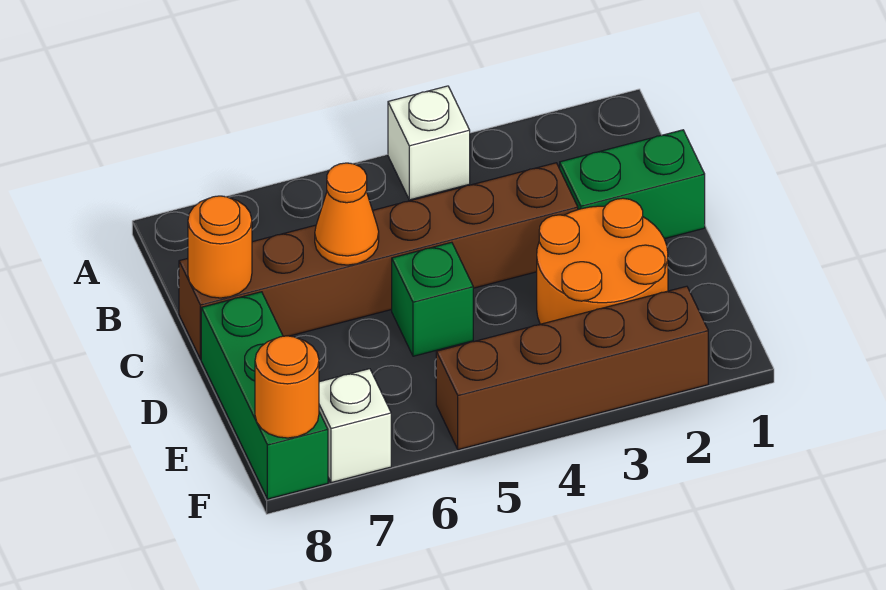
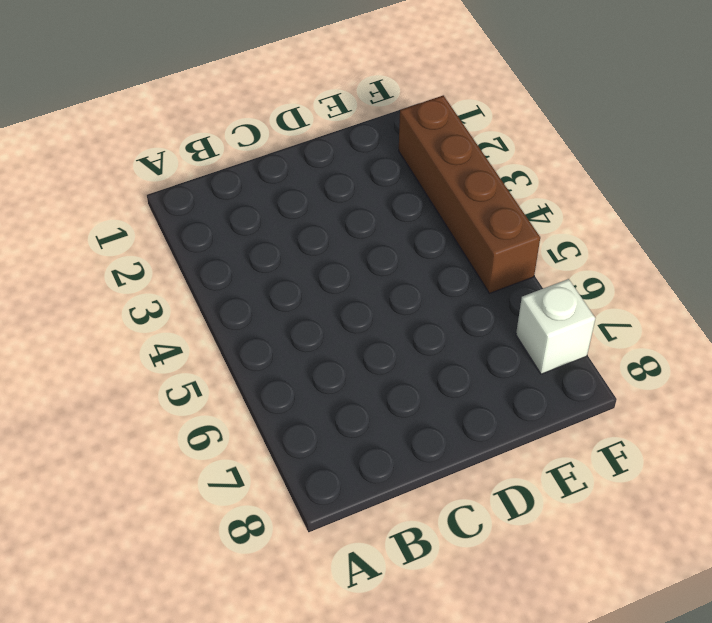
none -> white brick A4 level 1
none -> green brick C1:C2 level 1

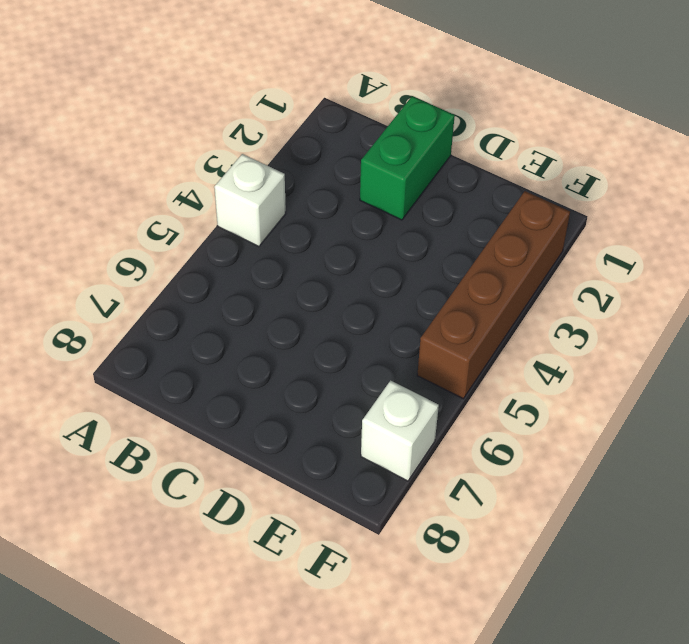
none -> brown brick C3:C8 level 1
none -> orange round brick D2:E3 level 1

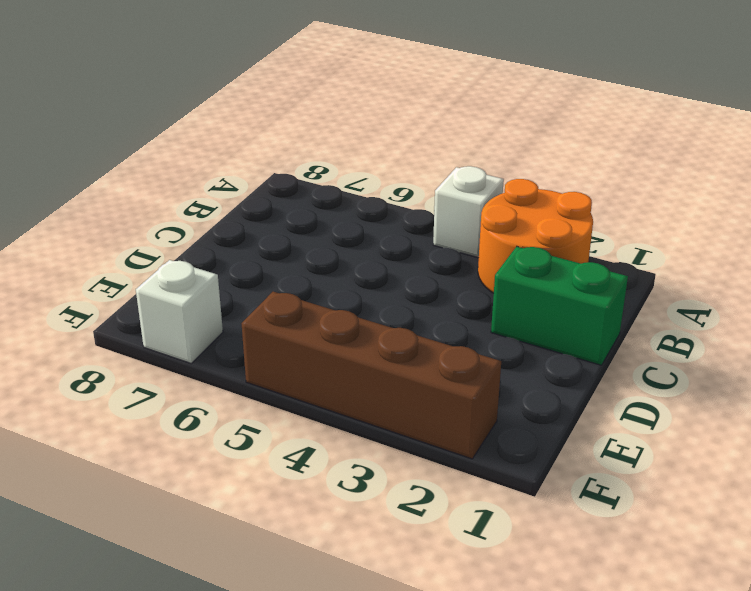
orange round brick A2:B3 level 1 -> orange round brick D2:E3 level 1
none -> brown brick C3:C8 level 1
none -> green brick D5 level 1

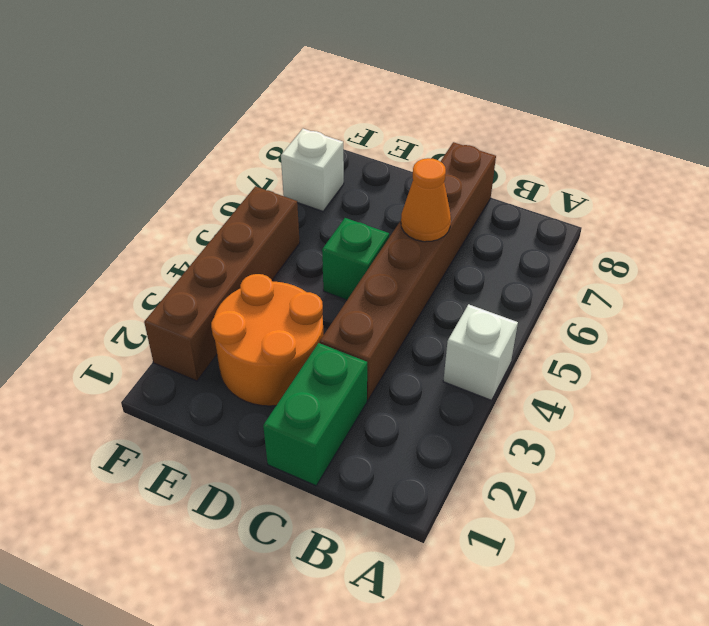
none -> green brick D8:F8 level 1
none -> orange round brick C8 level 2

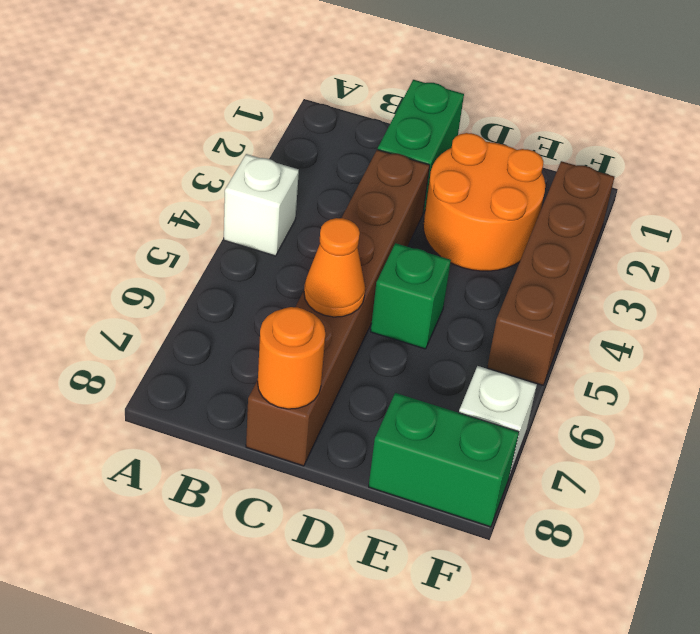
green brick E8:F8 level 1 -> green brick D8:F8 level 1
none -> orange round brick F8 level 2

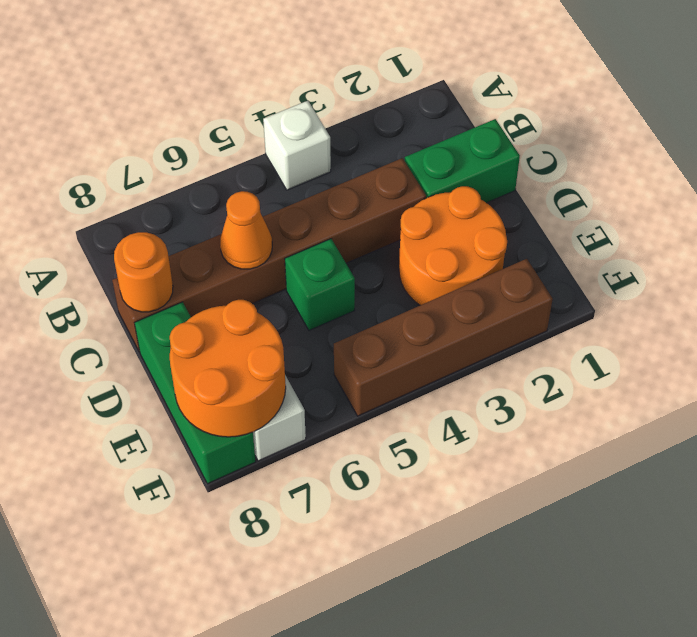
orange round brick E7:F8 level 2 -> orange round brick F8 level 2

